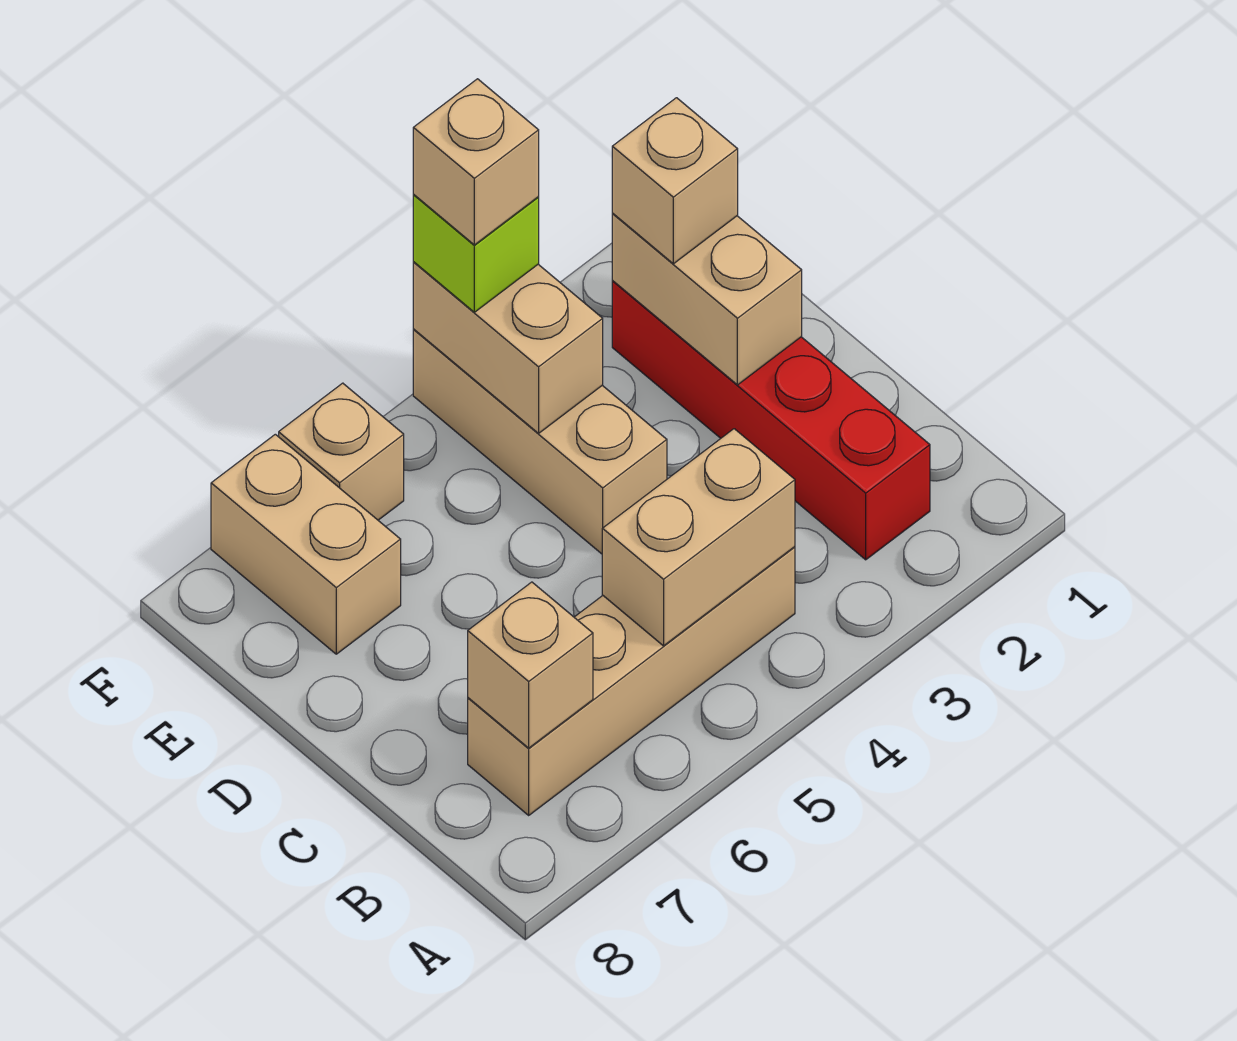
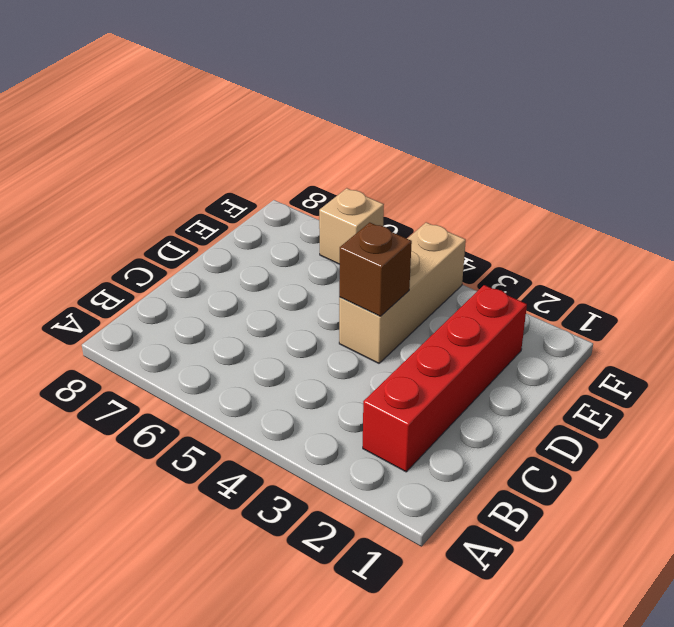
brown brick D4 level 2 -> none
none -> tan brick B4:B7 level 1
none -> tan brick E7:F7 level 1
none -> tan brick B4:B5 level 2

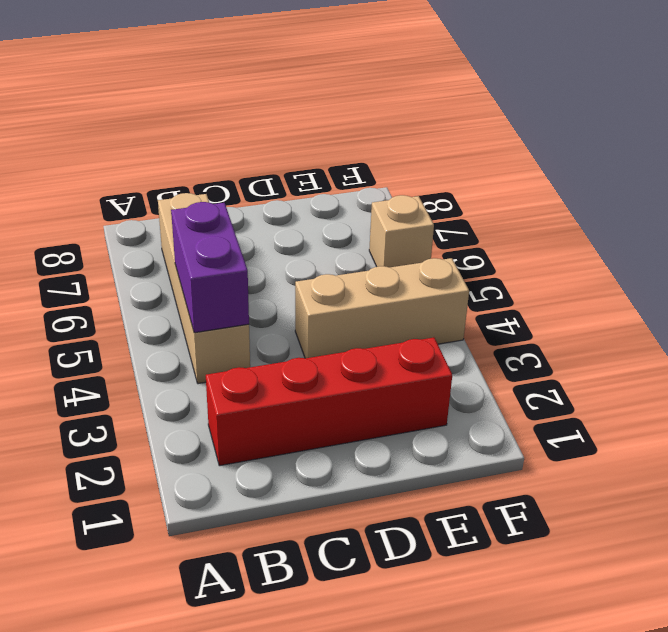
purple brick B4:B5 level 2 -> tan brick B4:B5 level 2
none -> tan brick E7:F7 level 1
none -> tan brick B7 level 2
none -> tan brick D2:E2 level 2

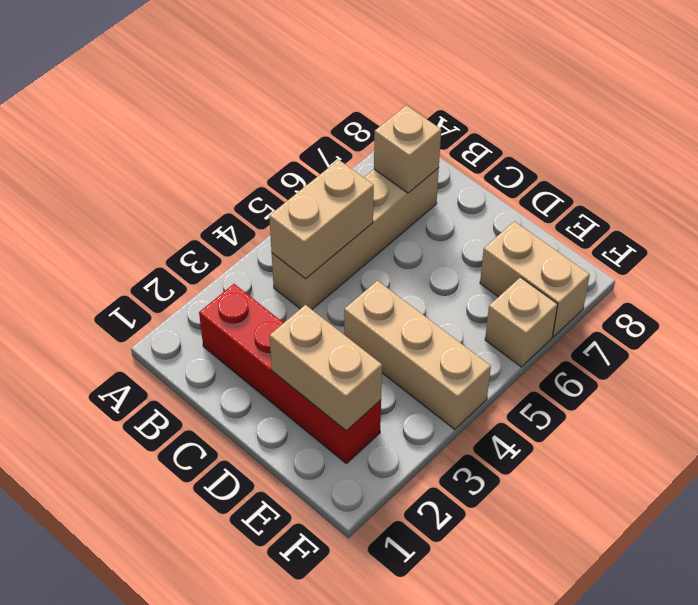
none -> tan brick E4:F4 level 2
none -> tan brick E2 level 3
none -> lime brick F4 level 3

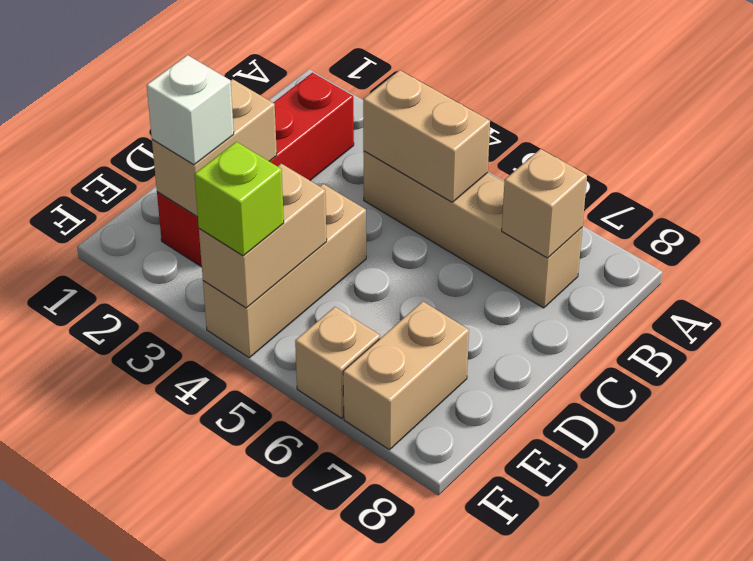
white brick E2 level 3 -> tan brick E2 level 3
none -> tan brick F4 level 4

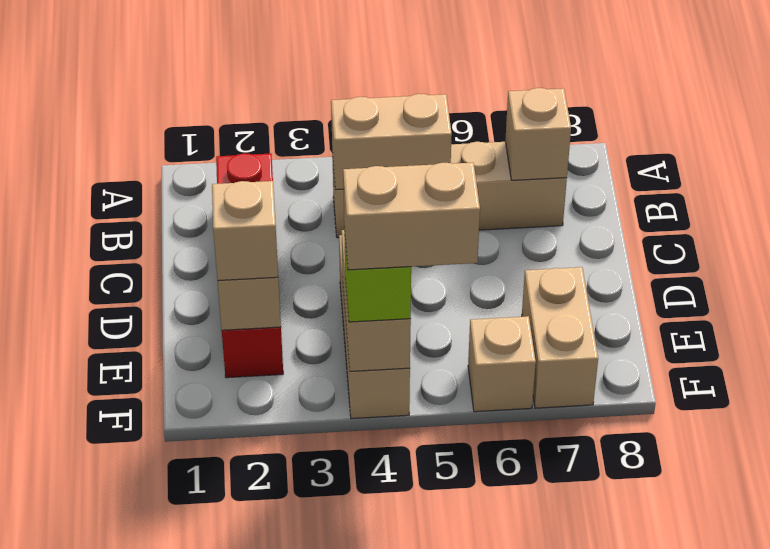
tan brick F4:F5 level 4 -> tan brick F4 level 4

